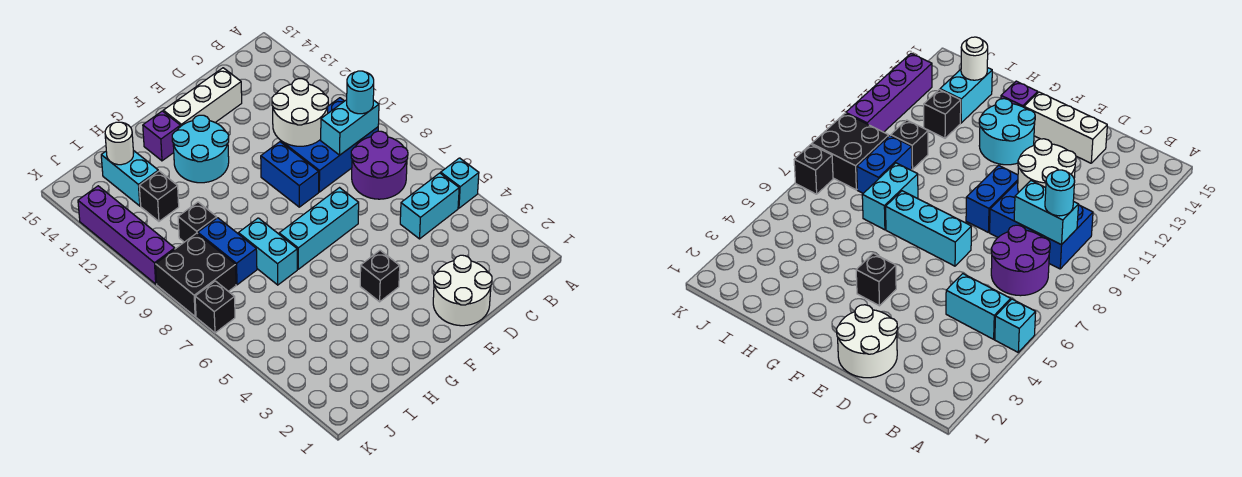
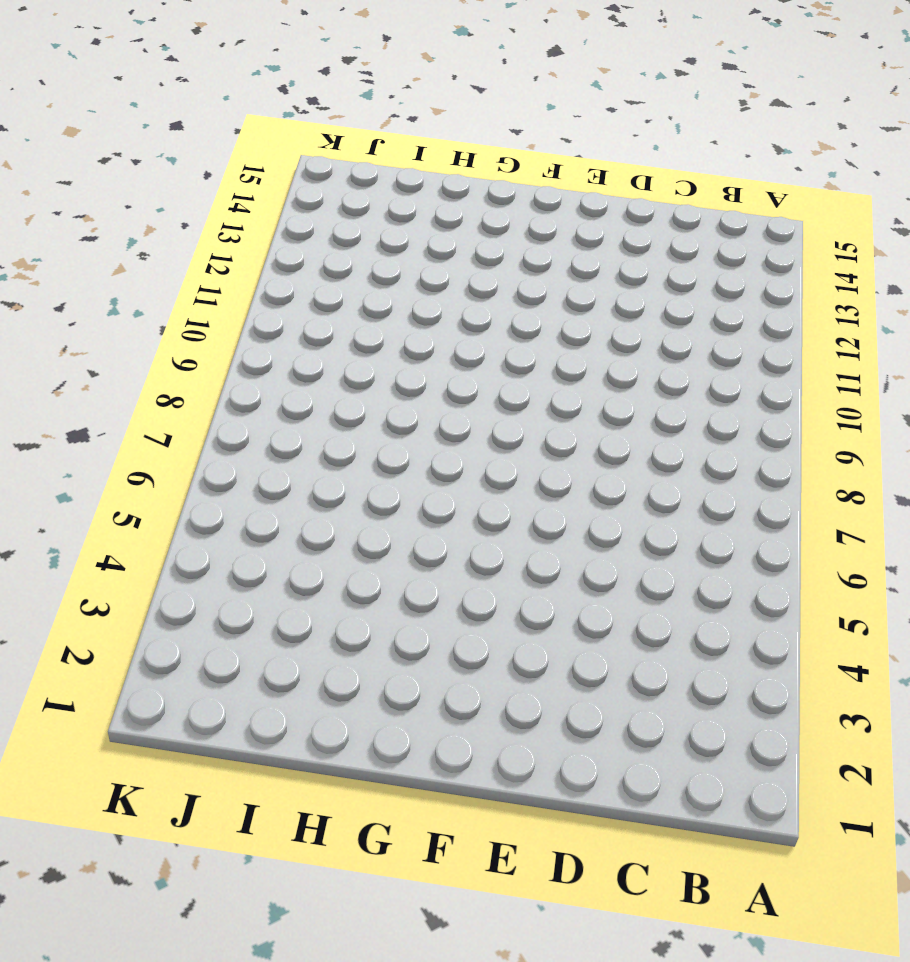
none -> cyan brick A5 level 1
none -> cyan brick B5:C5 level 1
none -> purple round brick B7:C8 level 1

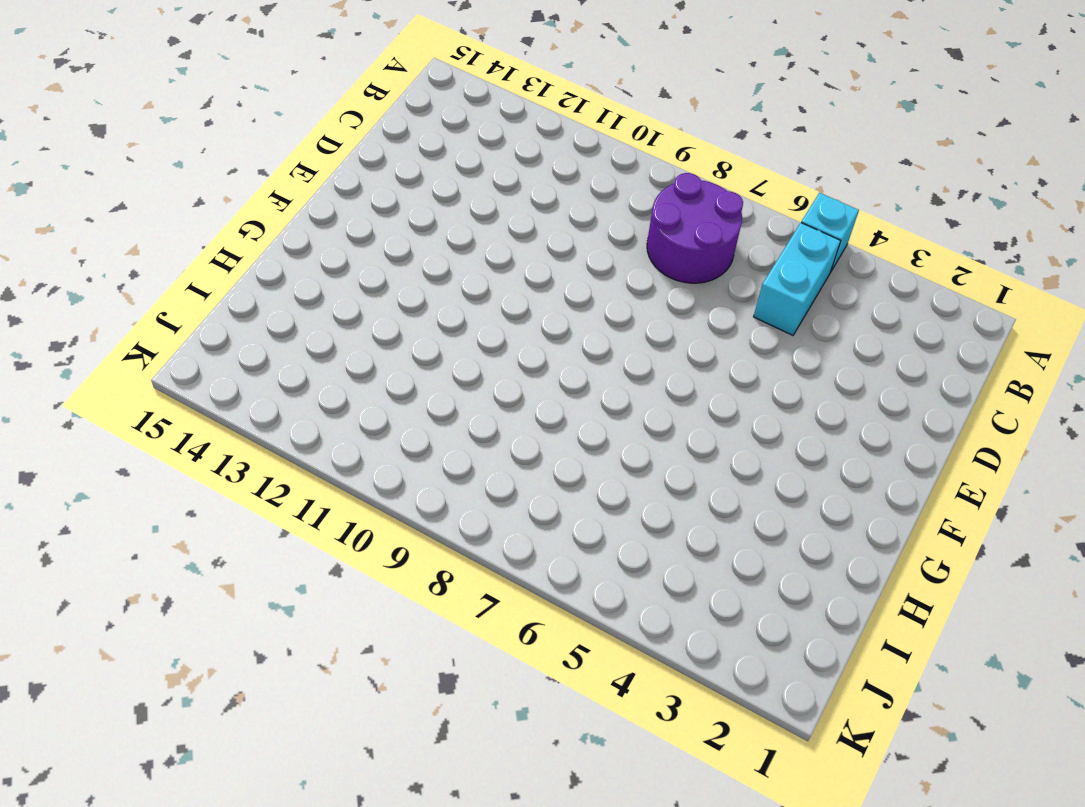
none -> blue brick B9:D10 level 1
none -> white round brick D1:E2 level 1
none -> white brick D14:F14 level 1

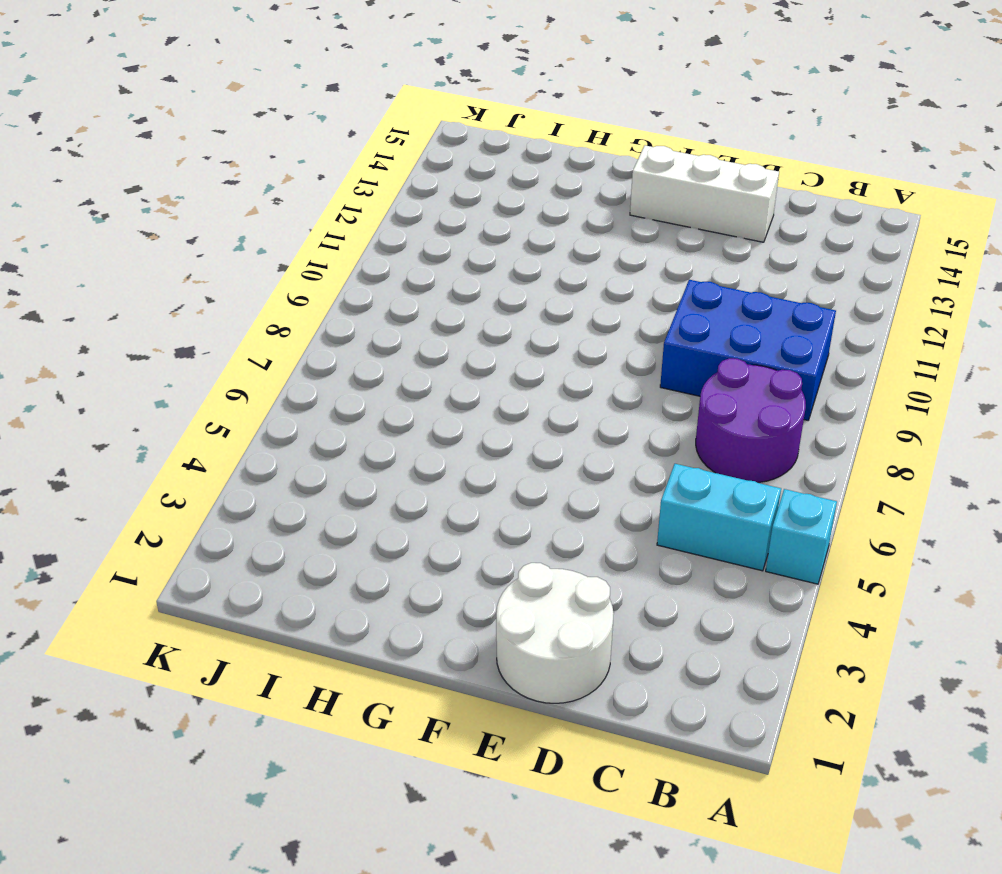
none -> cyan brick E7:G7 level 1
none -> blue brick E9:E10 level 1
none -> black brick F4 level 1

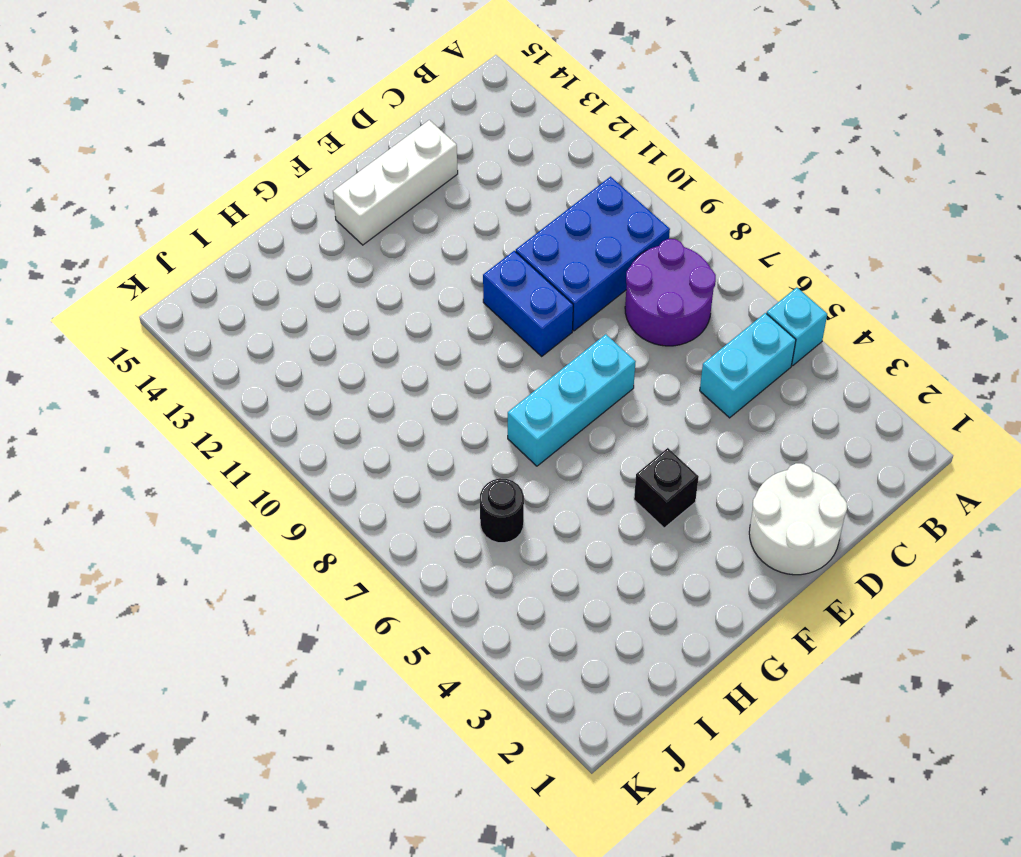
black round brick I6 level 1 -> none
none -> cyan round brick F12:G13 level 1
none -> purple brick G14 level 1
none -> cyan brick H7:H8 level 1

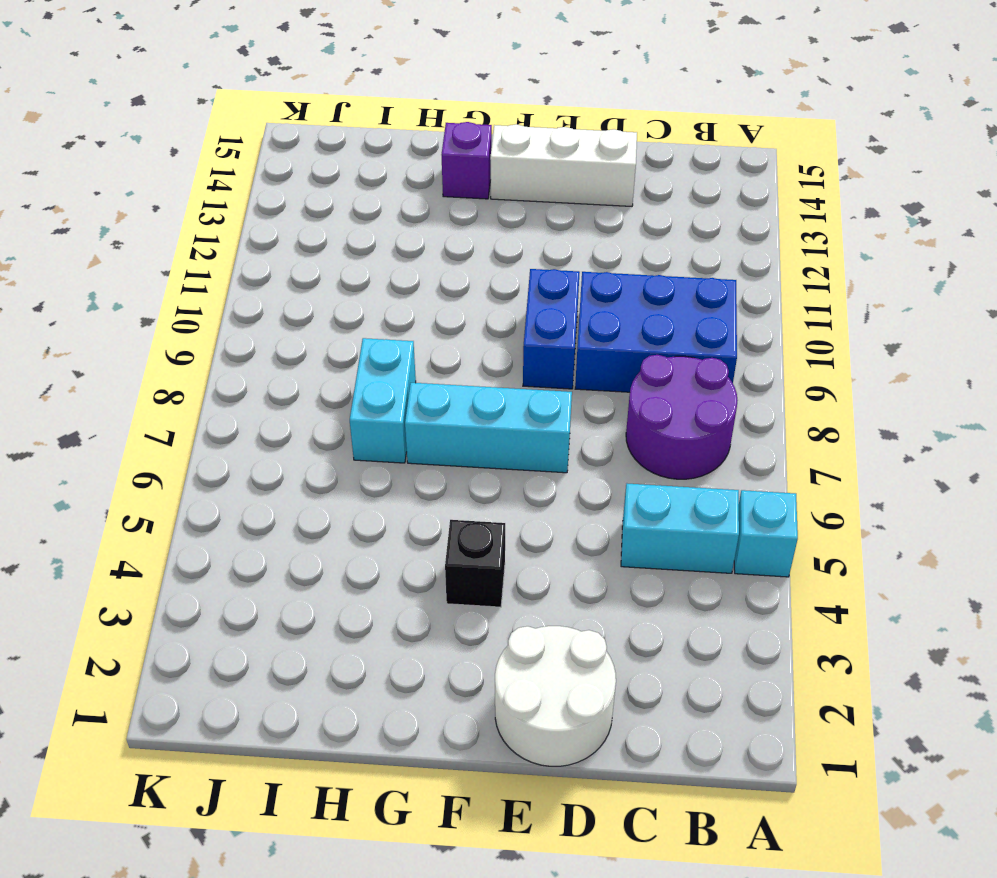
none -> cyan round brick F12:G13 level 1
none -> blue brick I8:I9 level 1
none -> black brick I10 level 1

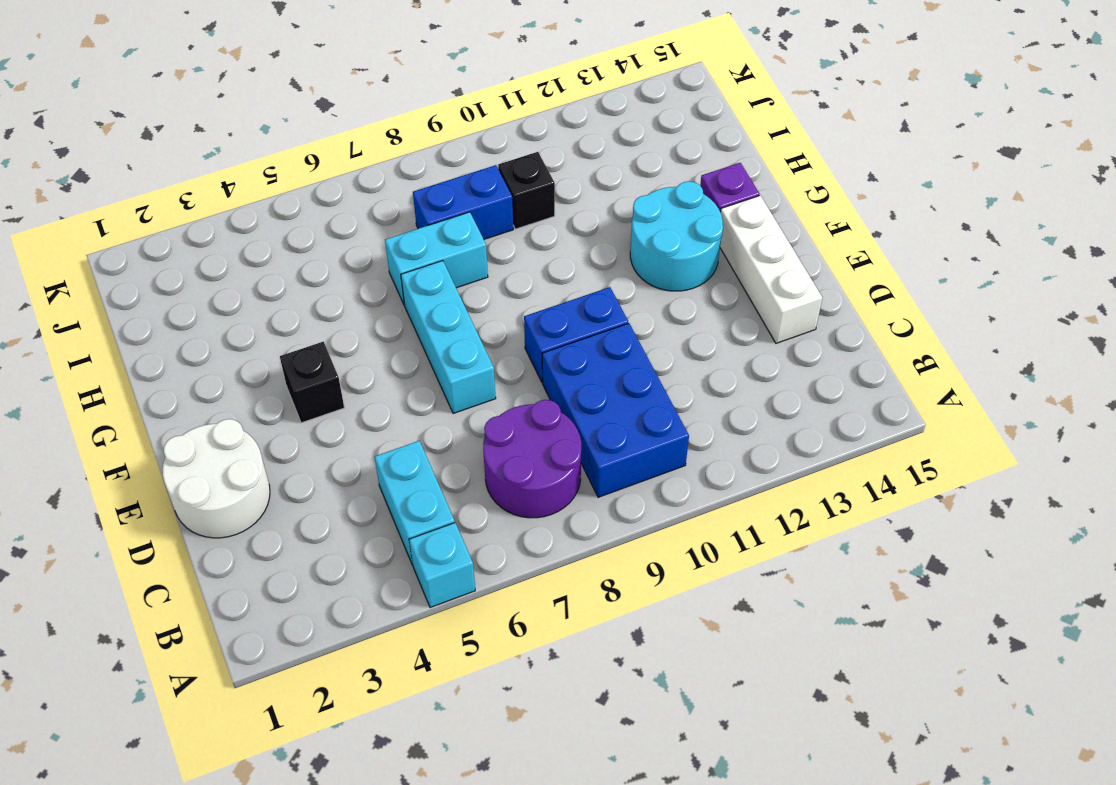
none -> black brick I12 level 1
none -> cyan brick I13:I14 level 1
none -> black brick J8:K9 level 1

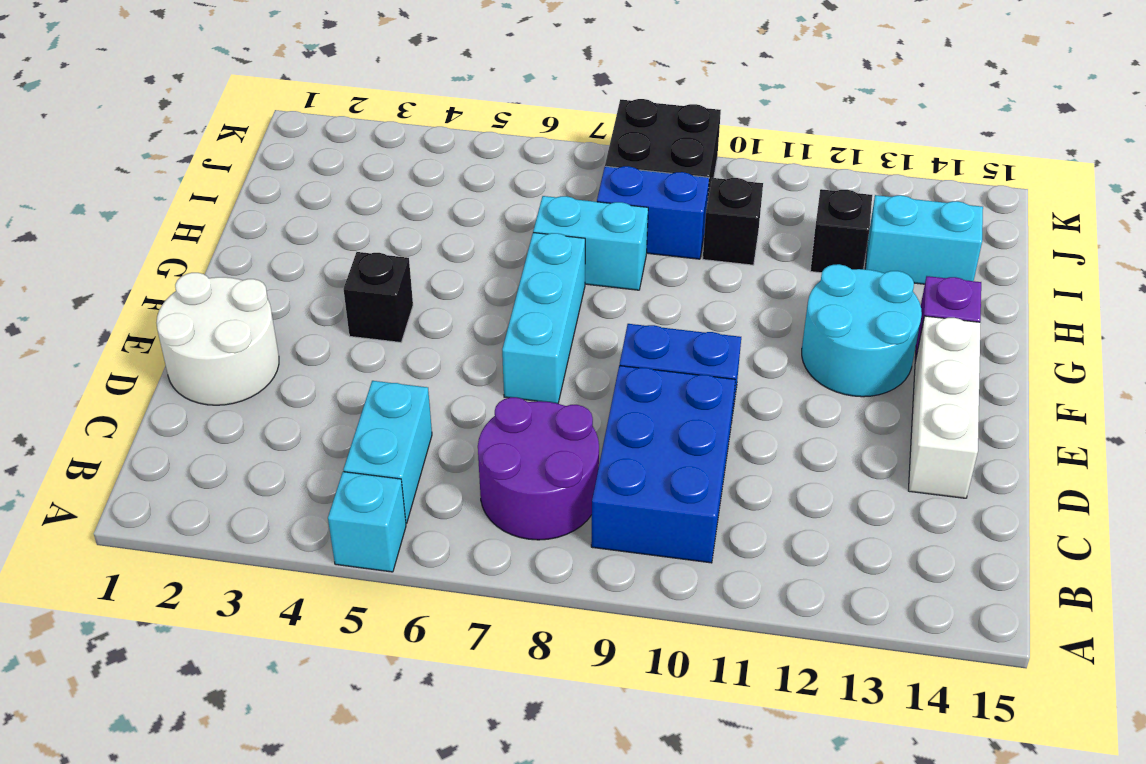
none -> black brick K7 level 1
none -> purple brick K10:K13 level 1
none -> cyan brick B9:C9 level 2

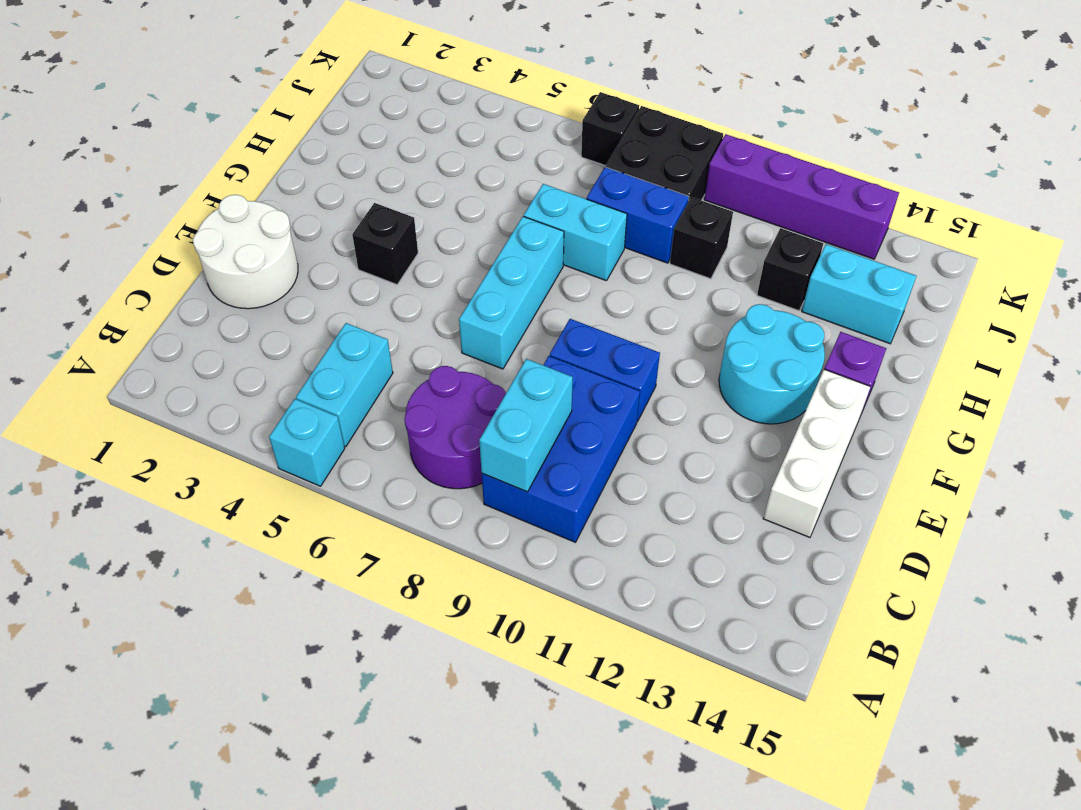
none -> white round brick C10:D11 level 2
none -> white round brick I14 level 2
none -> cyan round brick B9 level 3

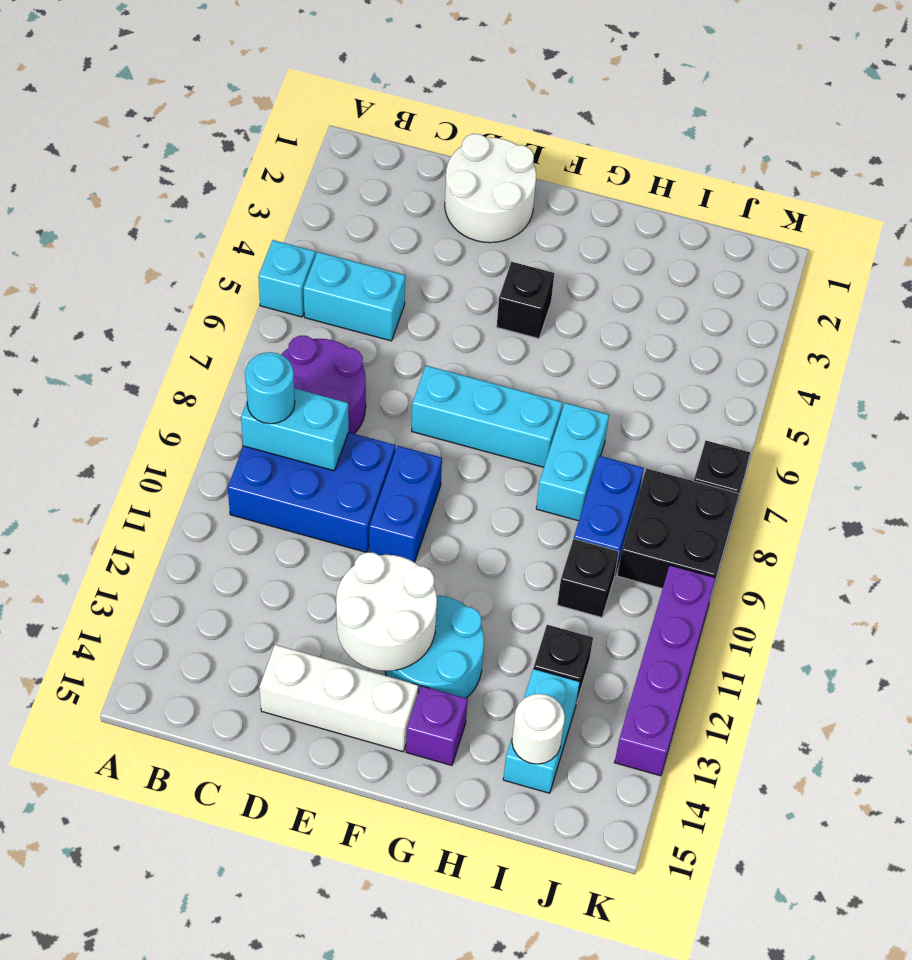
white round brick E12:F13 level 2 -> white round brick C10:D11 level 2

